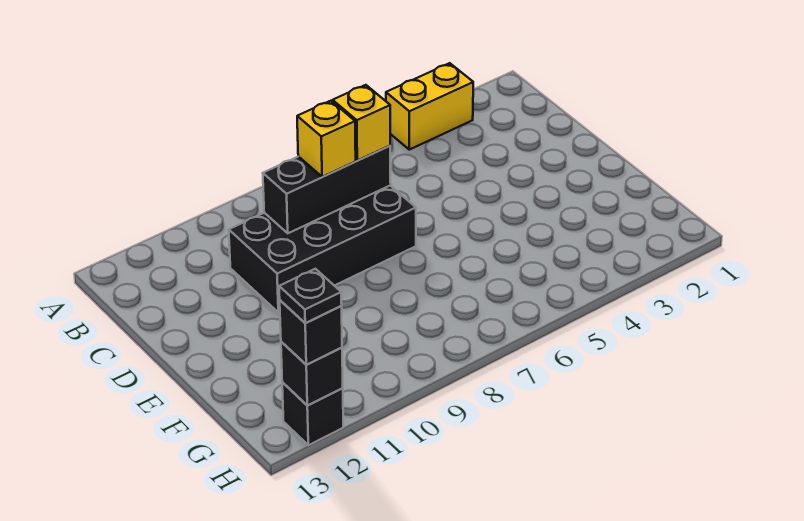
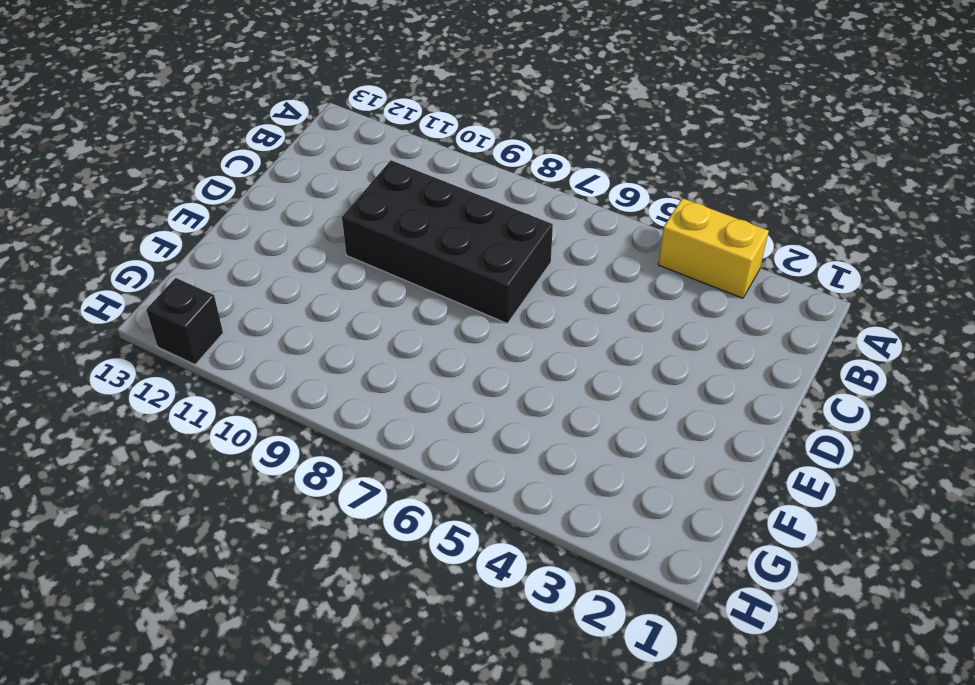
none -> black brick C7:C9 level 2
none -> black brick H12 level 2

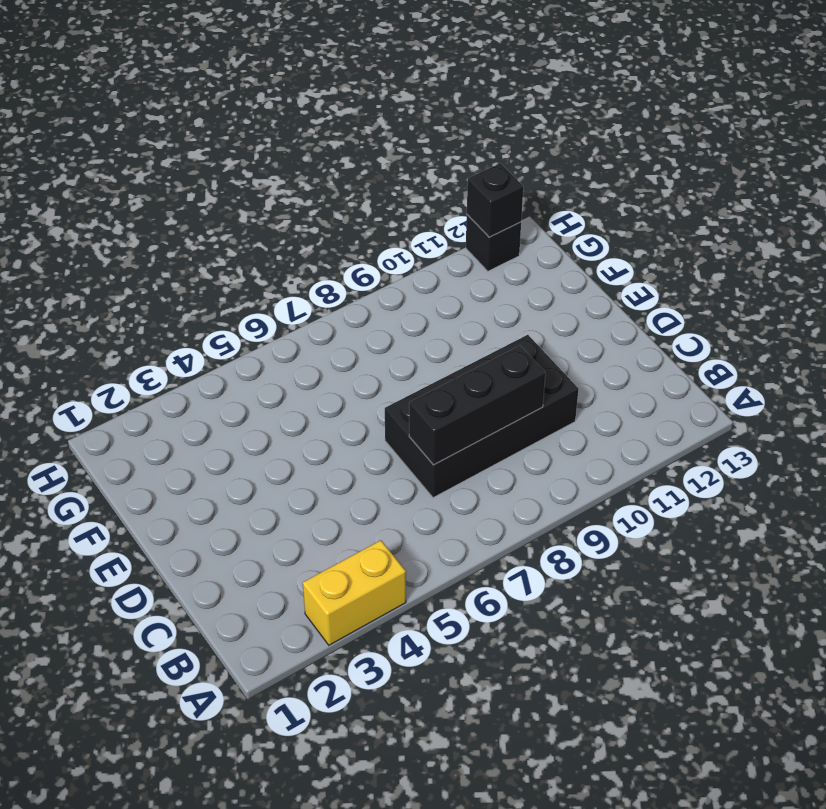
none -> yellow brick C7 level 3
none -> yellow brick C8 level 3

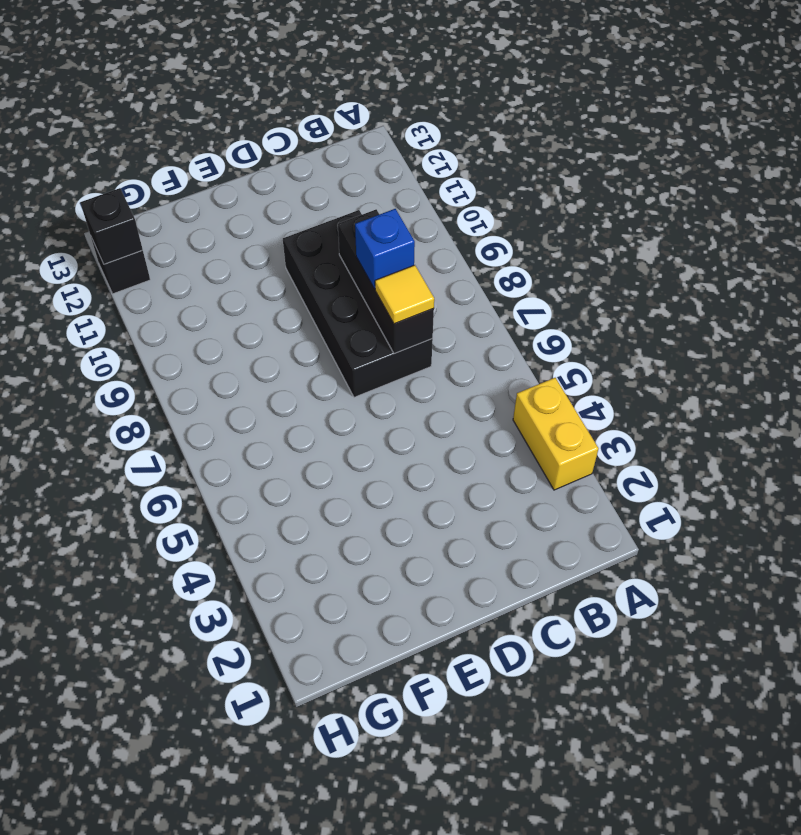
yellow tile C7 level 3 -> yellow brick C7 level 3
blue brick C8 level 3 -> yellow brick C8 level 3
none -> black brick H12 level 3
none -> black plate H12 level 4

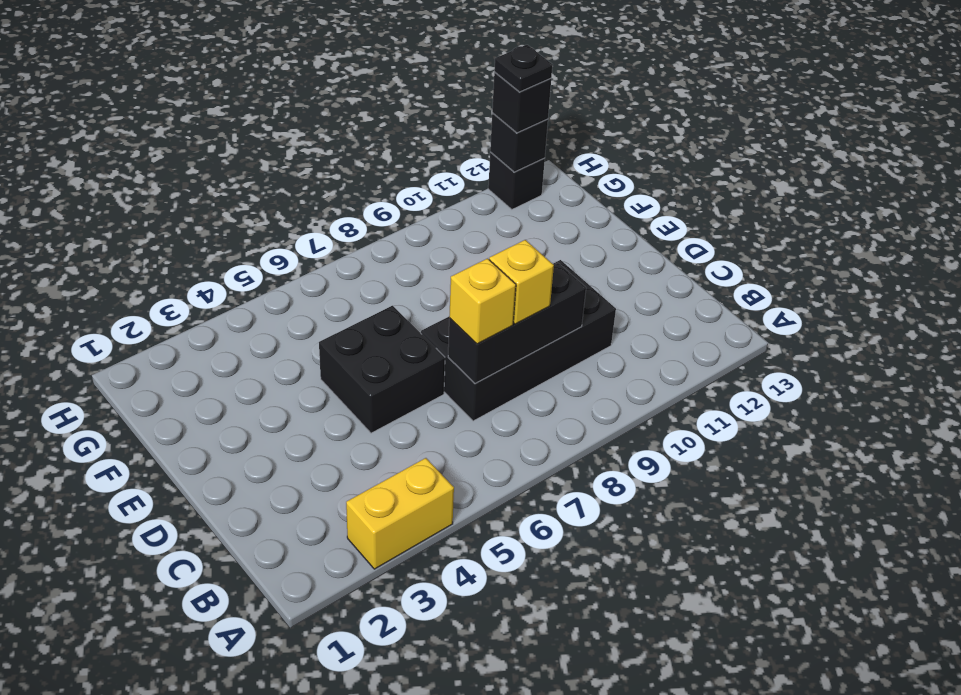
black brick D5:E6 level 1 -> none

